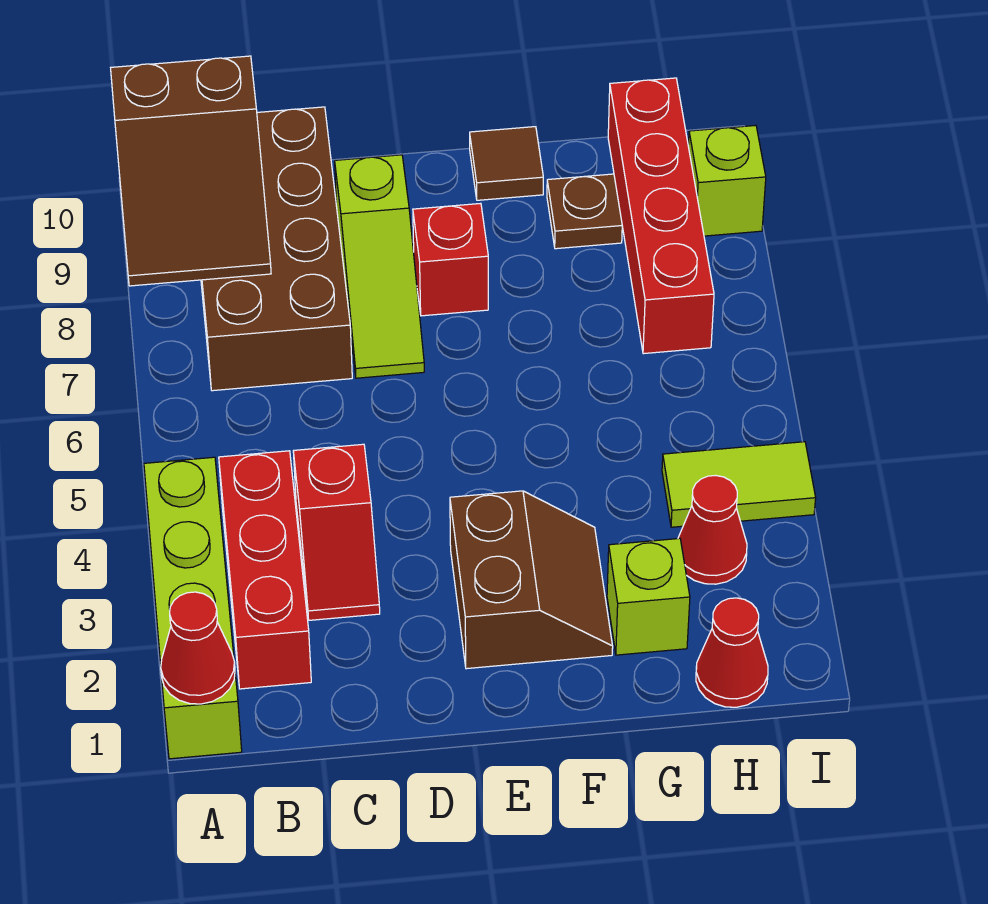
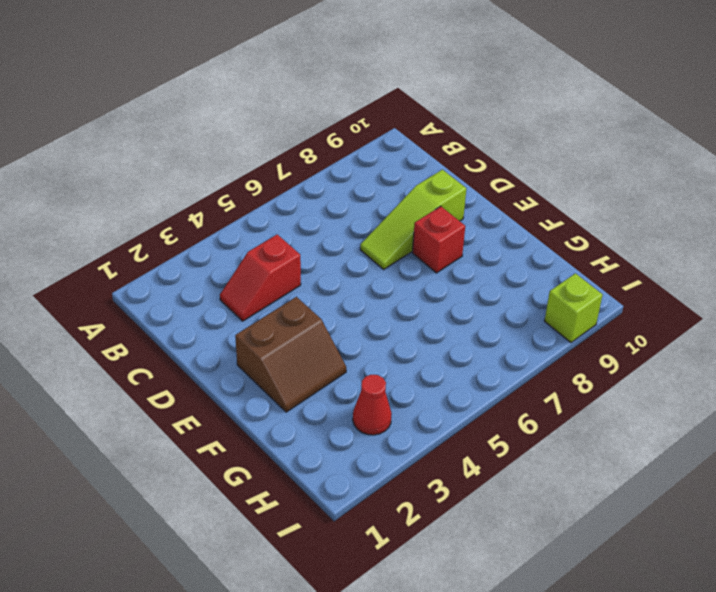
none -> lime brick A1:A4 level 1
none -> red brick B2:B4 level 1
none -> brown brick B7:C10 level 1

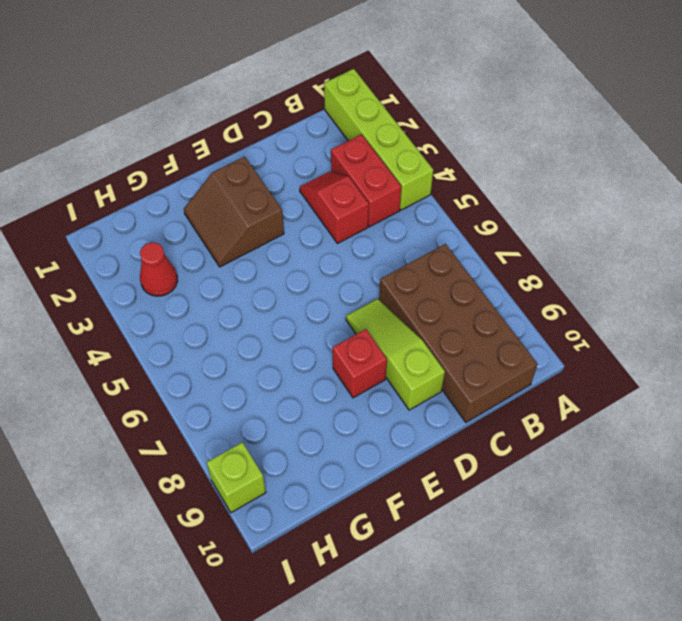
red brick B3:B4 level 1 -> red brick B2:B4 level 1
none -> brown tile F10 level 1
none -> lime brick G2 level 1
none -> brown plate G9 level 1

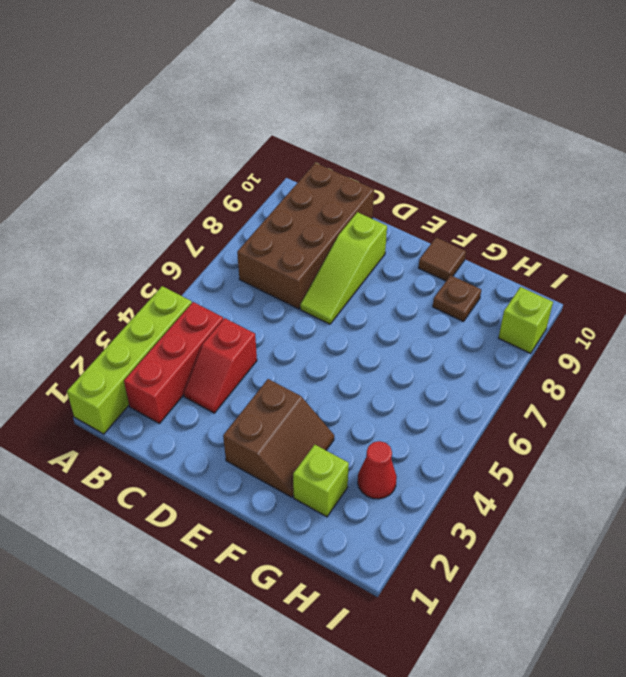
none -> red brick E8 level 1
none -> red cone H1 level 1
none -> lime tile H4:I4 level 1

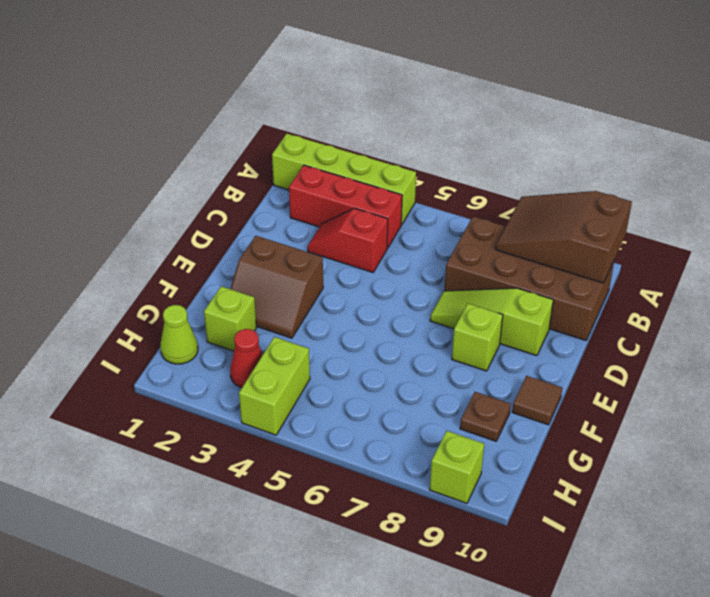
lime brick E8 level 1 -> red brick E8 level 1
lime cone H1 level 1 -> red cone H1 level 1
lime brick H4:I4 level 1 -> lime tile H4:I4 level 1
none -> red brick H7:H10 level 1
none -> red cone A1 level 2

